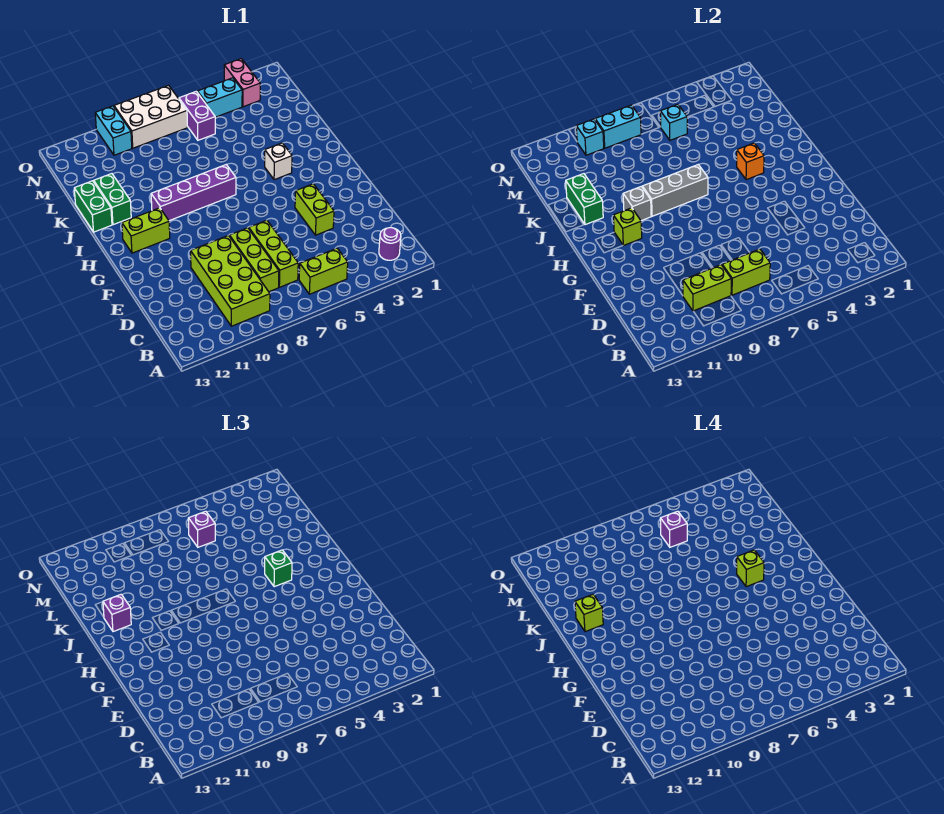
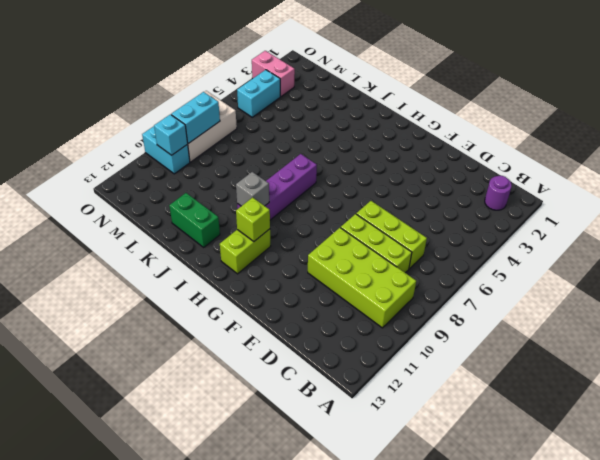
none -> lime brick B5:B6 level 1
none -> lime brick E4:F4 level 1
none -> white brick I4 level 1
none -> green brick J13:K13 level 1

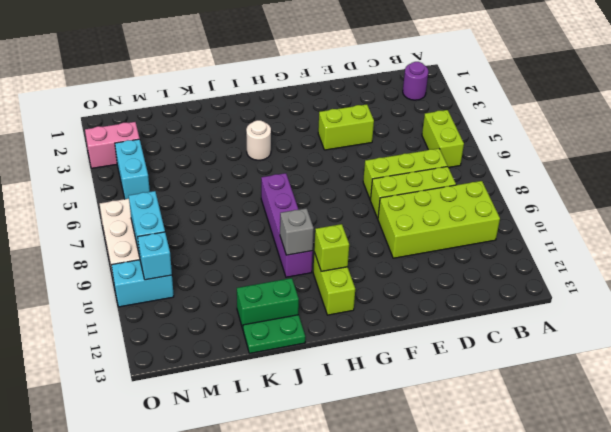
white round brick I4 level 1 -> white brick I4 level 1
green plate J13:K13 level 1 -> green brick J13:K13 level 1
none -> purple brick M6:N6 level 1
none -> lime brick C7:C8 level 2
none -> lime brick C9:C10 level 2
none -> orange brick I4 level 2

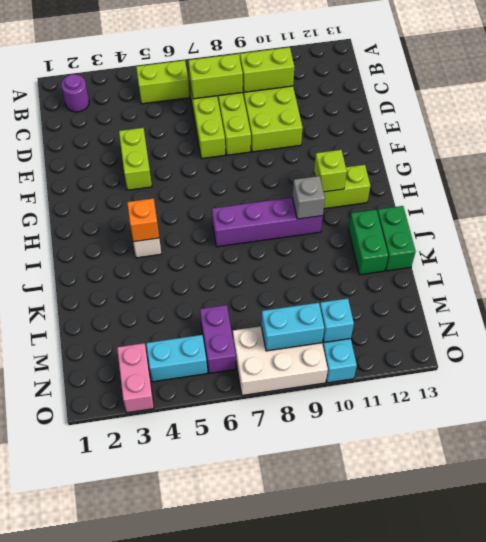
none -> grey brick I7:I9 level 2
none -> green brick J12:K12 level 2
none -> cyan brick M6 level 2
none -> green brick I4 level 3

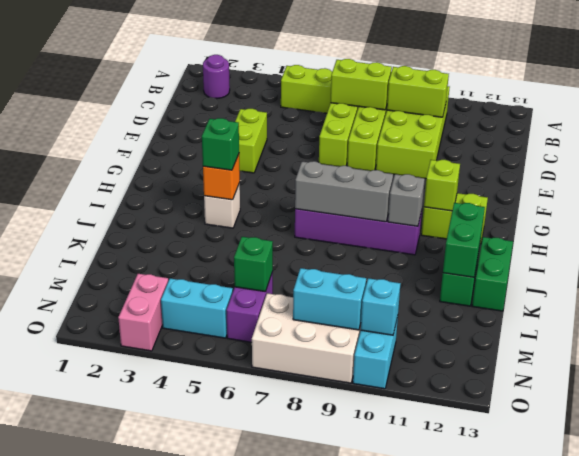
green brick M6 level 2 -> cyan brick M6 level 2
none -> purple brick J12 level 3
none -> purple brick M6 level 3
none -> lime brick I4 level 4
none -> lime brick J12 level 4

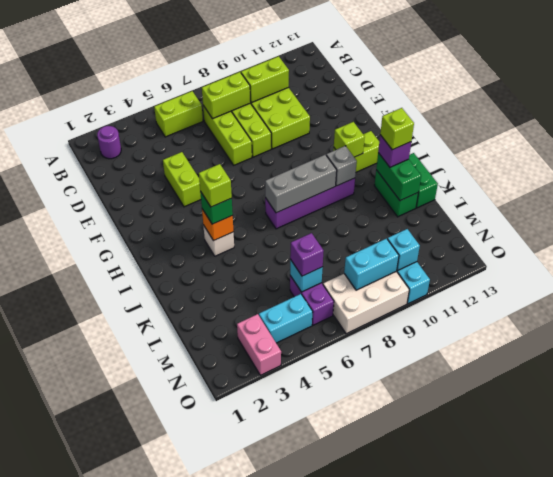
none -> purple brick M6 level 4

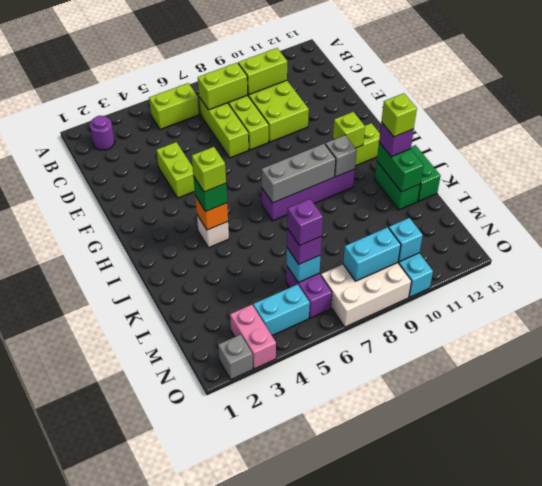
grey brick O2 level 1 -> none

